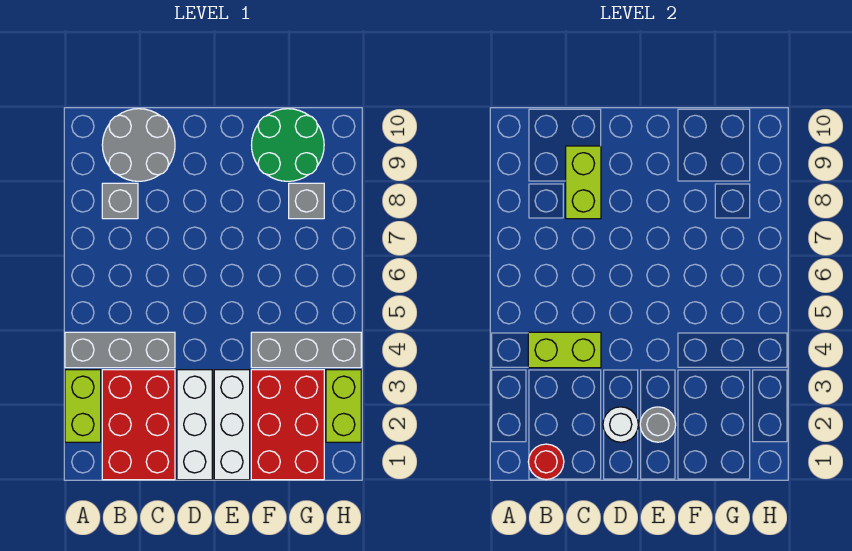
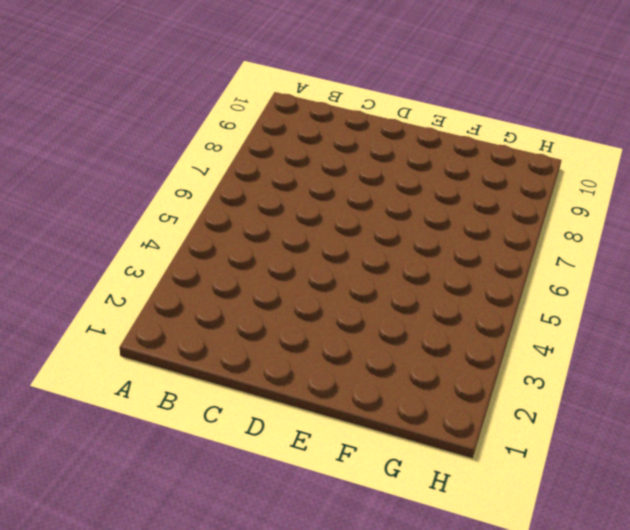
none -> lime brick A2:A3 level 1
none -> grey brick A4:C4 level 1
none -> red brick B1:C3 level 1

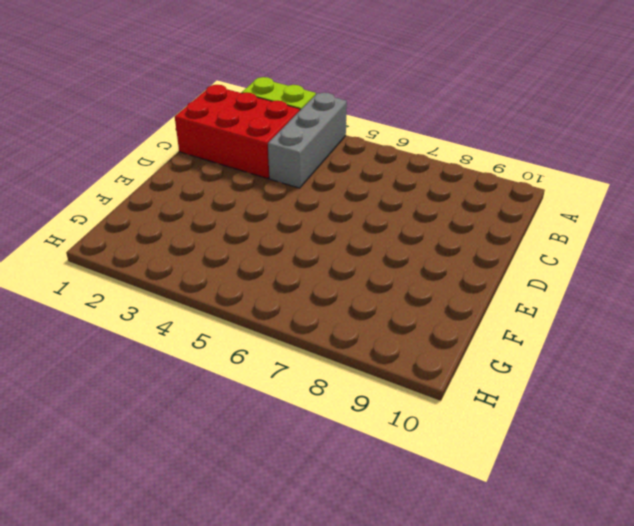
none -> grey brick B8 level 1
none -> grey round brick B9:C10 level 1
none -> white brick D1:D3 level 1

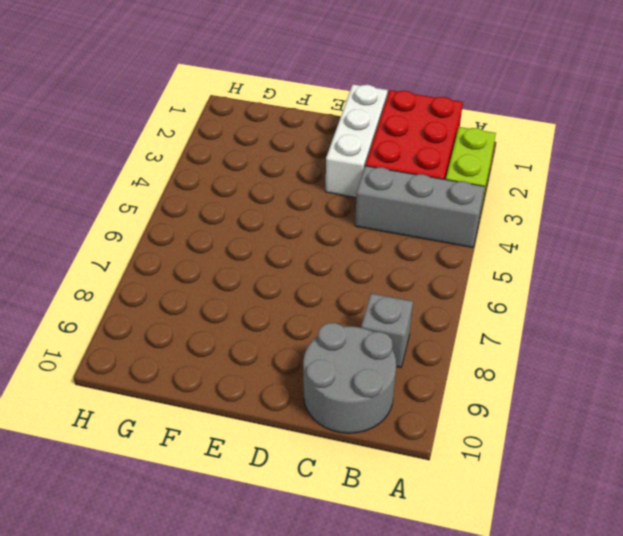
none -> white brick E1:E3 level 1
none -> red brick F1:G3 level 1
none -> grey brick F4:H4 level 1

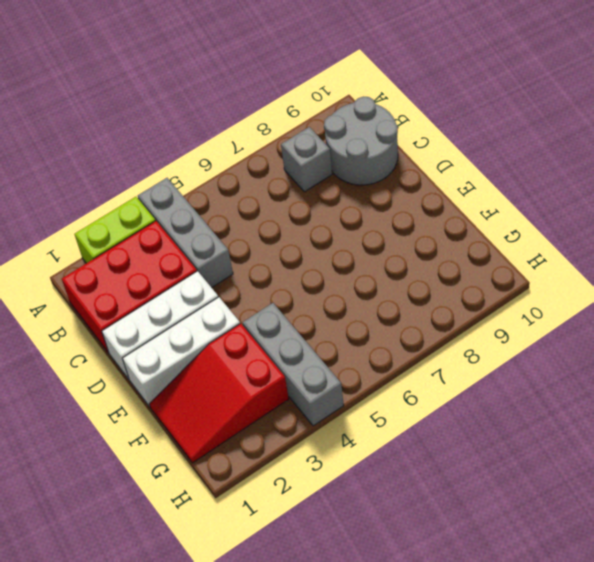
red slope F1:G3 level 1 top 3 -> red brick F1:G3 level 1
none -> green round brick F9:G10 level 1
none -> grey brick G8 level 1
none -> lime brick H2:H3 level 1

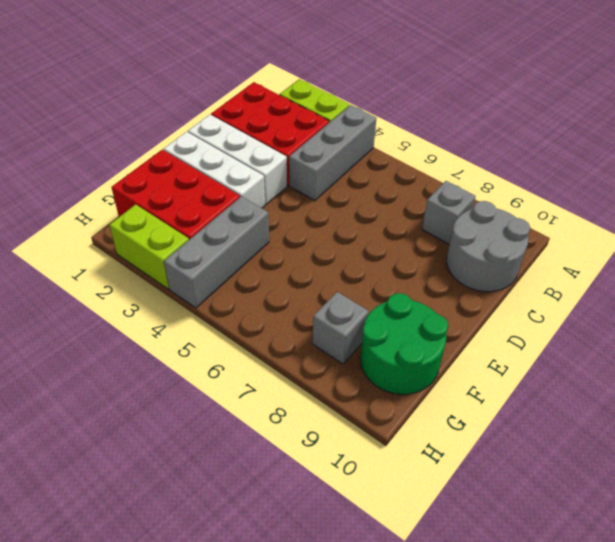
none -> red round brick B1 level 2
none -> lime brick B4:C4 level 2
none -> lime brick C8:C9 level 2

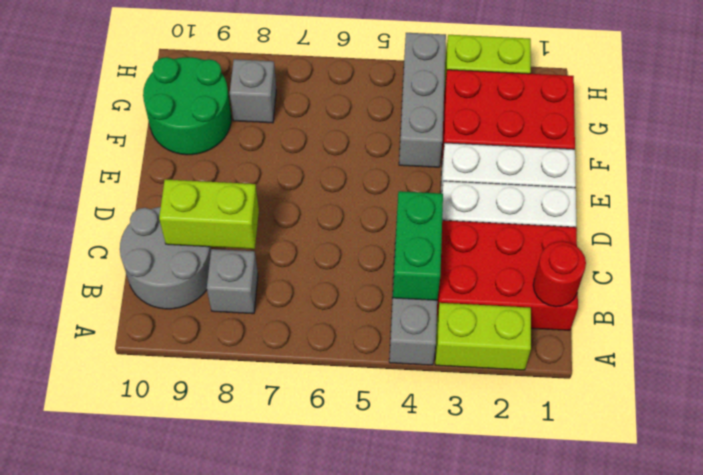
green brick B4:C4 level 2 -> lime brick B4:C4 level 2
none -> white round brick D2 level 2
none -> grey round brick E2 level 2

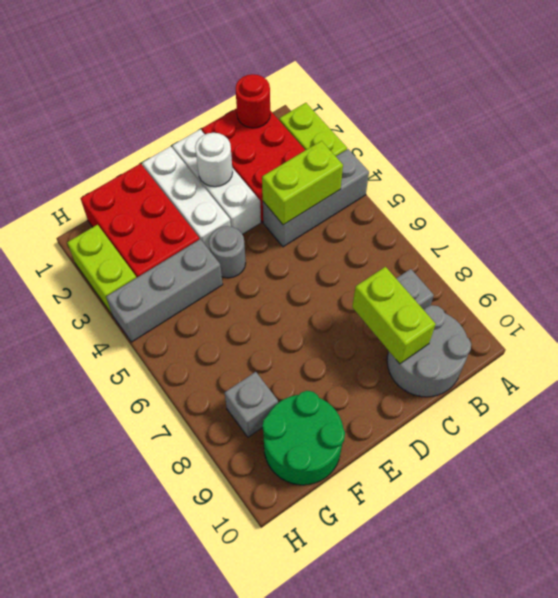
grey round brick E4 level 1 -> grey round brick E2 level 2

